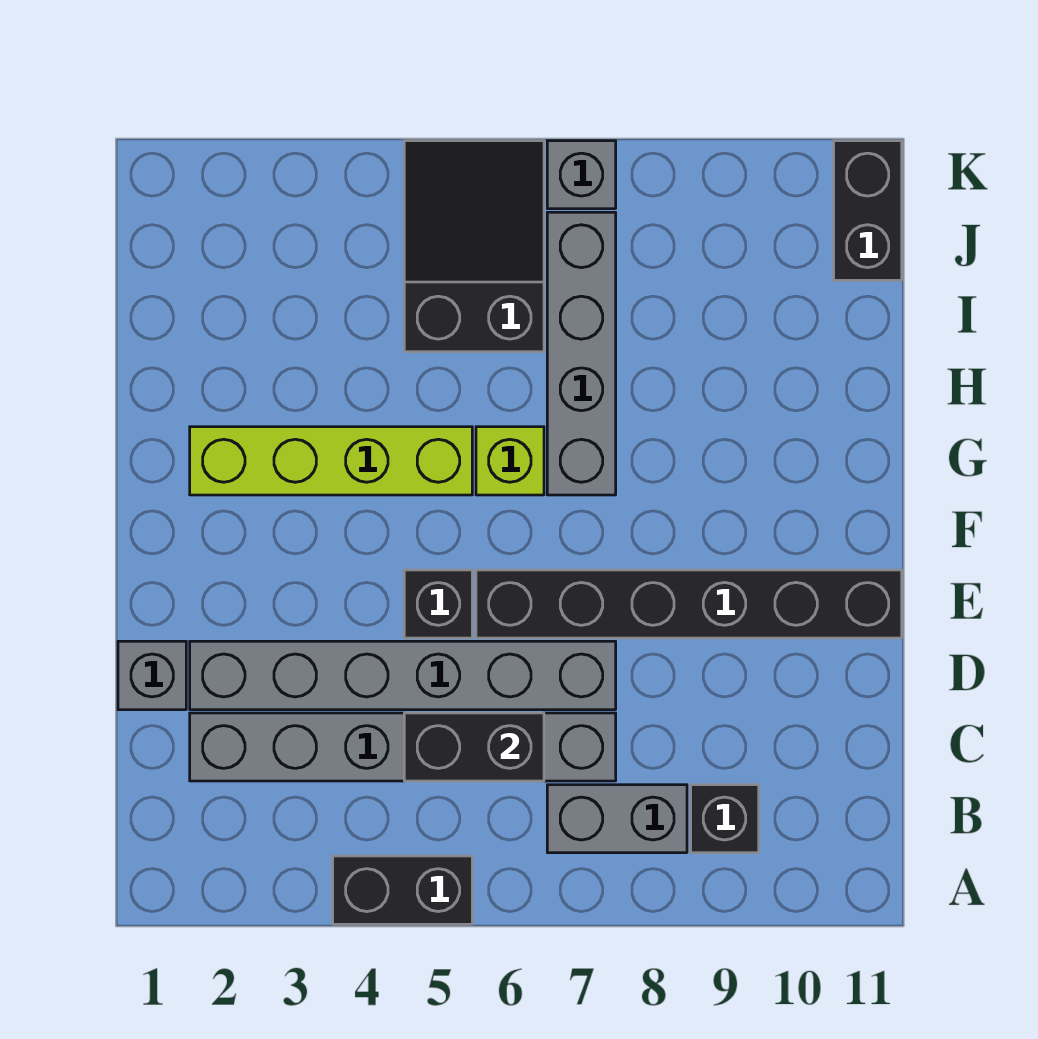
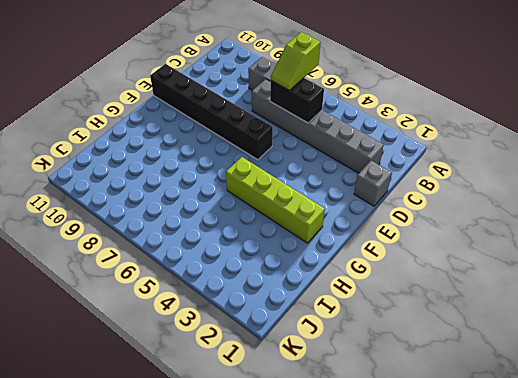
lime slope B6:C6 level 3 top B -> none
none -> black brick A4:A5 level 1
none -> black brick B9 level 1
none -> grey brick D2:D7 level 1

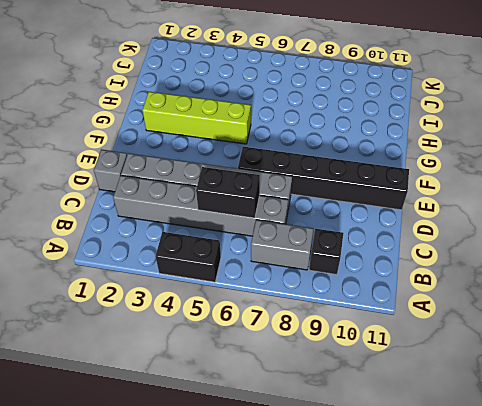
none -> black brick E5 level 1
none -> lime brick G6 level 1
none -> grey brick G7:J7 level 1

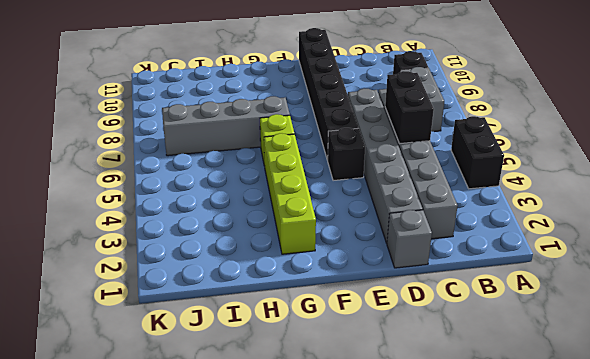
none -> black slope I5:K6 level 1 top I
none -> black brick J11:K11 level 1
none -> grey brick K7 level 1

